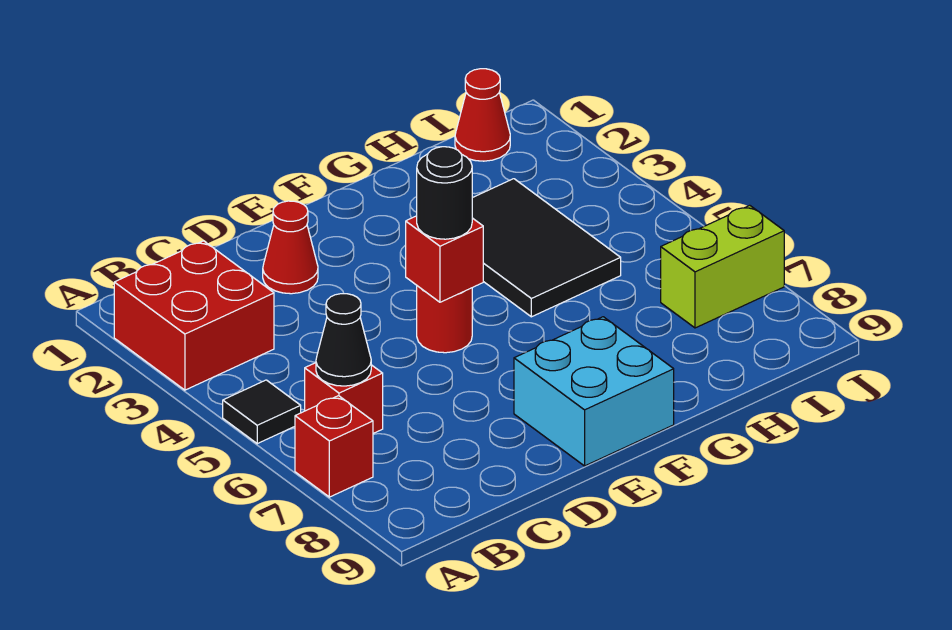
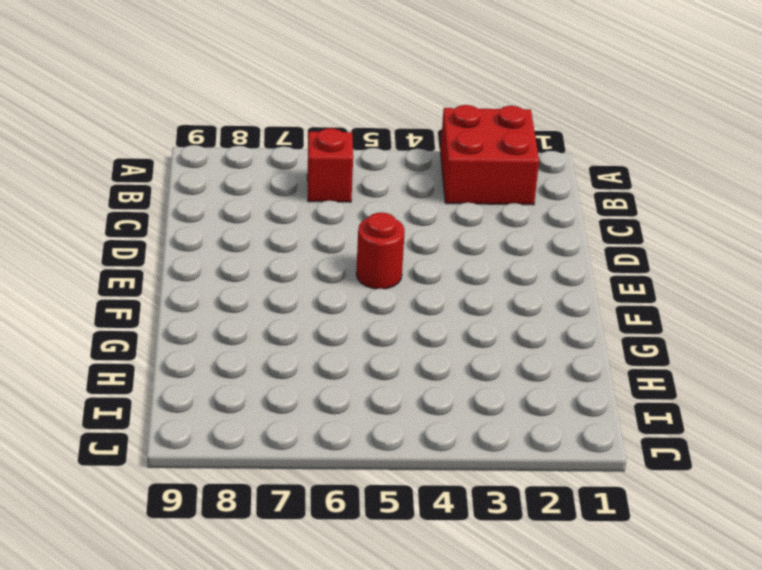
none -> black tile A5 level 1
none -> red brick A7 level 1
none -> red cone D2 level 1

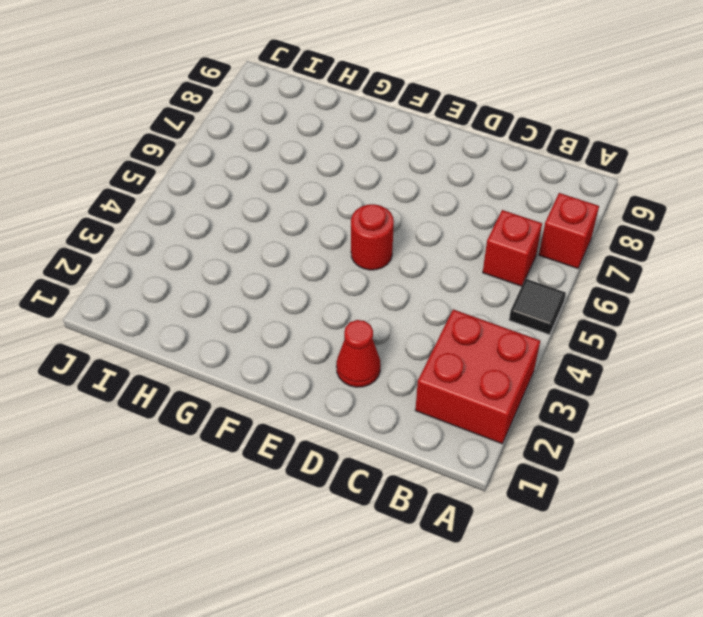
none -> cyan brick E8:F9 level 1
none -> black tile G3:H5 level 1
none -> red cone I1 level 1

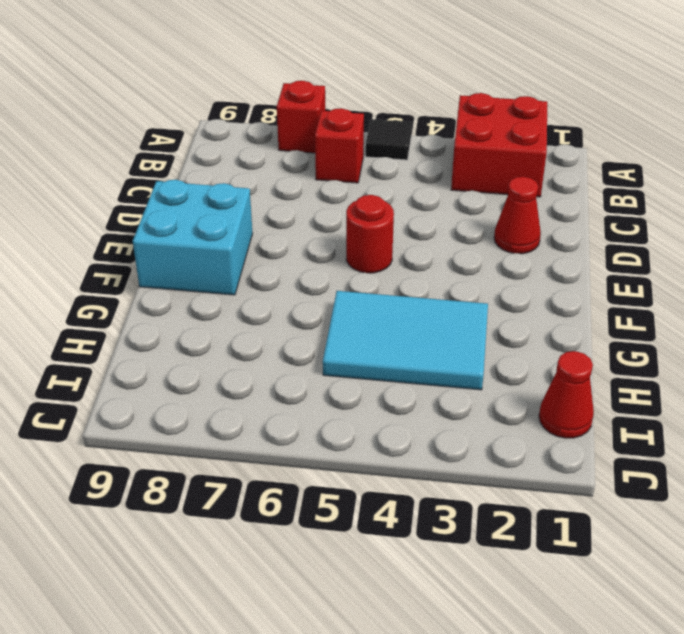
cyan tile G3:H5 level 1 -> black tile G3:H5 level 1
none -> lime brick I7:J7 level 1
none -> black cone B6 level 2
none -> red brick E5 level 2

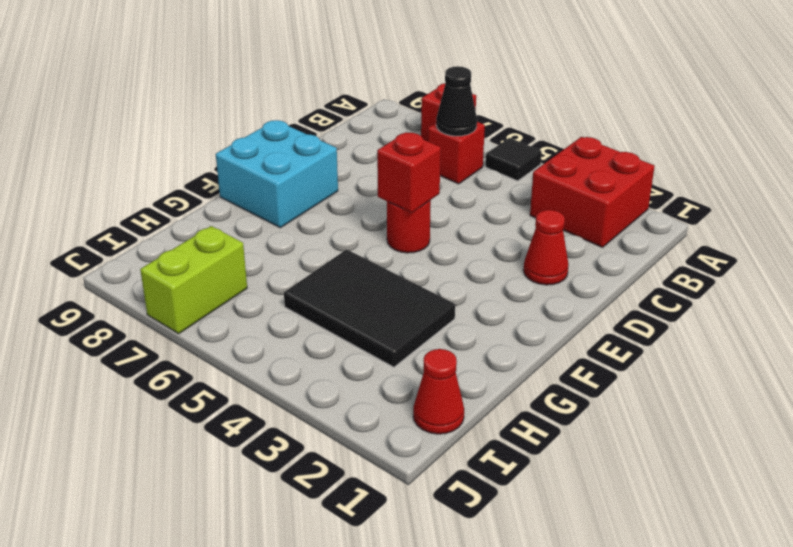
none -> black round brick E5 level 3

